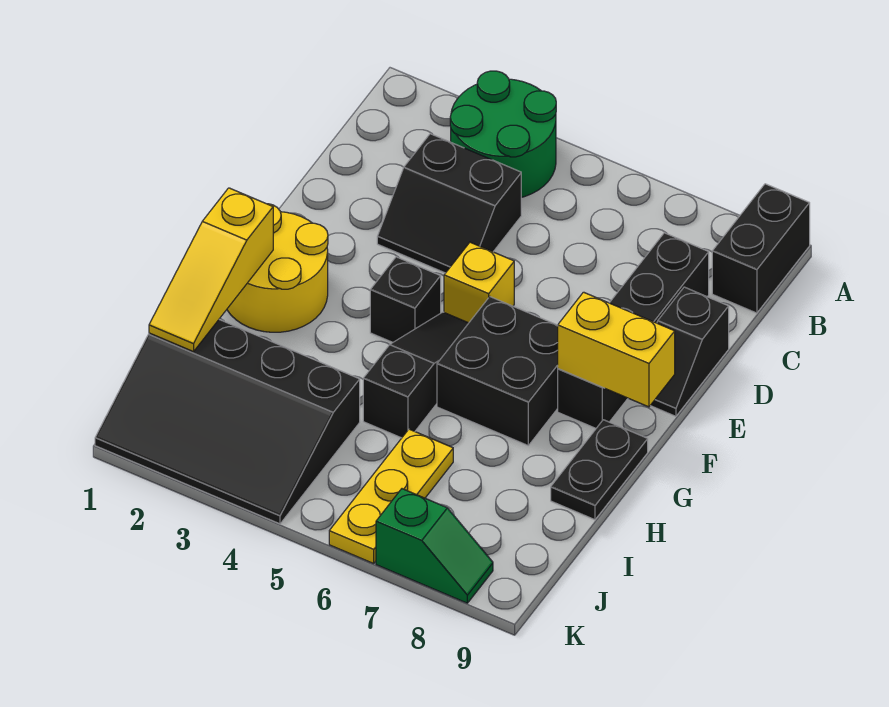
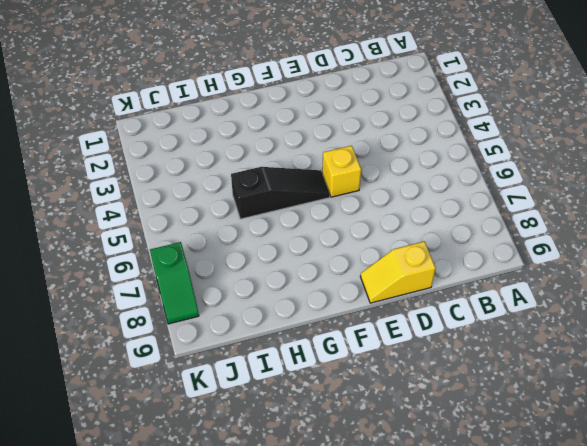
yellow slope D9:E9 level 1 top D -> black slope D9:E9 level 1 top D
none -> green round brick A3:B4 level 1
none -> black brick A9:B9 level 1
none -> black slope C3:D4 level 1 top C

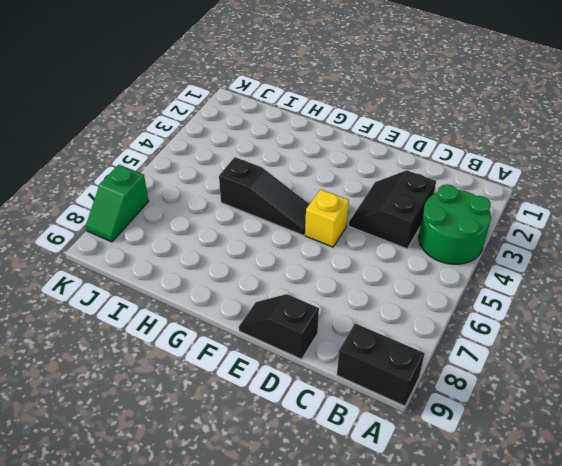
none -> black brick C8:F8 level 1
none -> yellow round brick F1:G2 level 1
none -> black brick F4 level 1

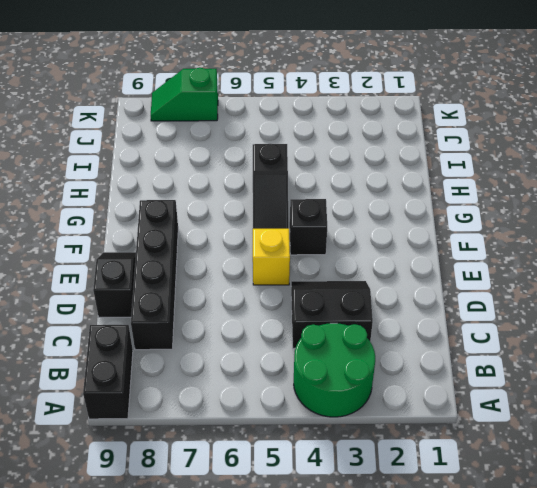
none -> yellow round brick F1:G2 level 1
none -> black brick F6:G7 level 1
none -> black plate G9:H9 level 1

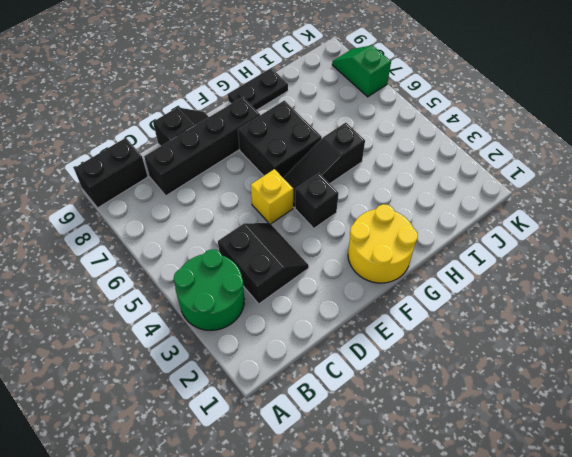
none -> black slope I1:K4 level 1 top I
none -> yellow plate I6:K6 level 1
none -> yellow brick F8:F9 level 2

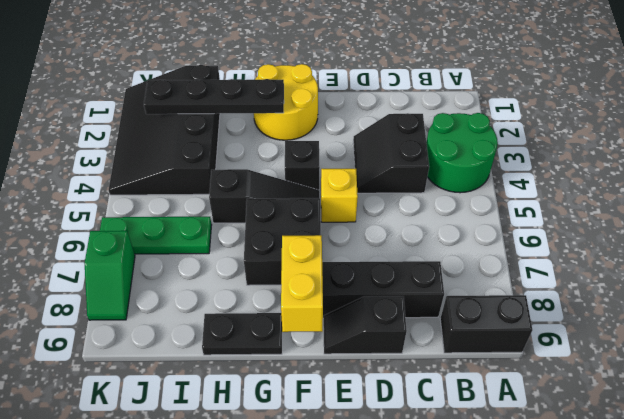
black plate G2:J2 level 2 -> none
green plate I6:K6 level 1 -> yellow plate I6:K6 level 1
none -> yellow slope G1:I1 level 2 top G

